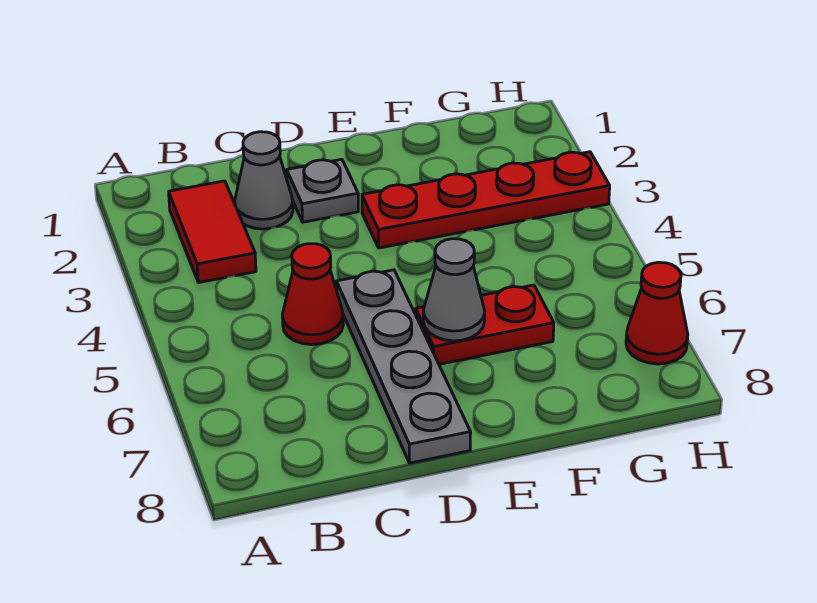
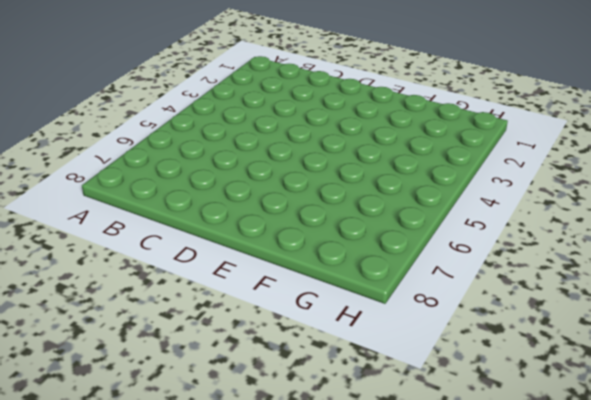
none -> red tile B2:B3 level 1
none -> grey cone C2 level 1

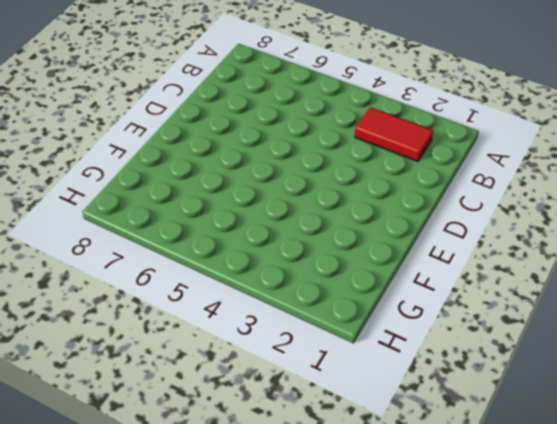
none -> grey cone C2 level 1
none -> red cone C5 level 1

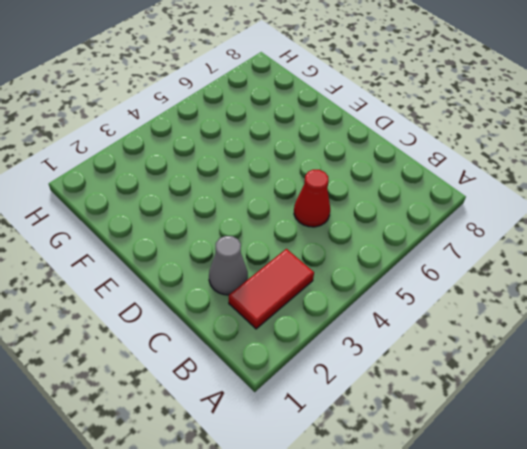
none -> grey plate D2 level 1
none -> grey plate D5:D8 level 1

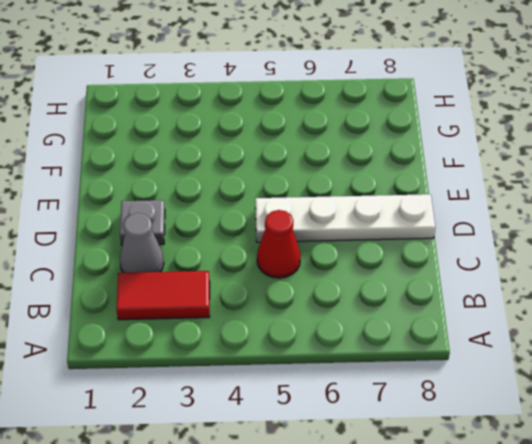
white plate D5:D8 level 1 -> grey plate D5:D8 level 1
none -> red plate E3:H3 level 1
none -> red plate E6:F6 level 1

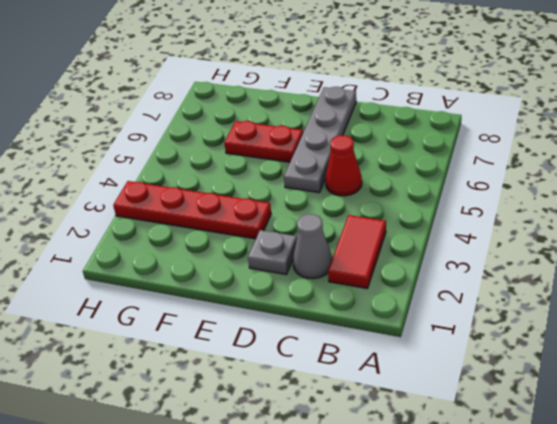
none -> red cone H7 level 1
none -> grey cone E6 level 2

